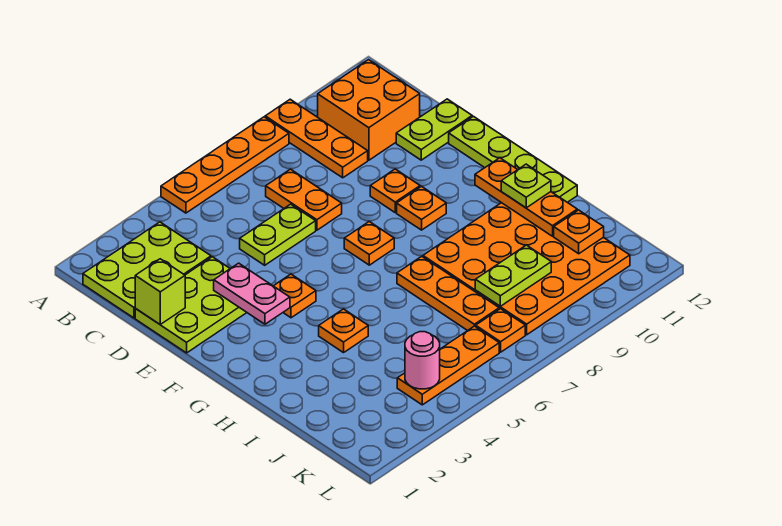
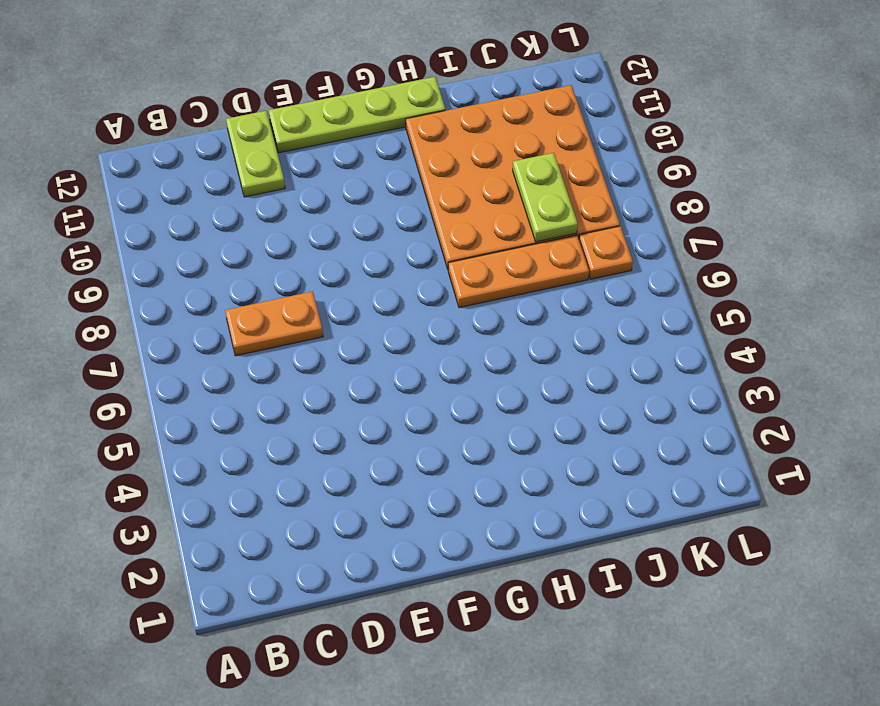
none -> orange plate A5:A8 level 1
none -> orange plate A9:C9 level 1
none -> lime plate B1:C3 level 1

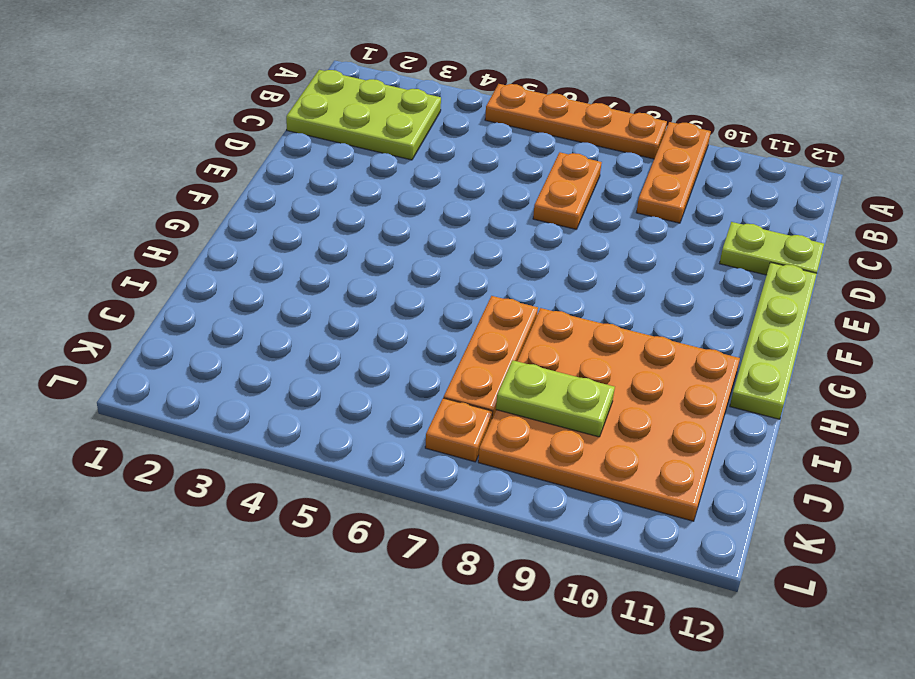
none -> orange brick B10:C11 level 1
none -> lime plate D1:E3 level 1
none -> lime plate D5:D6 level 1

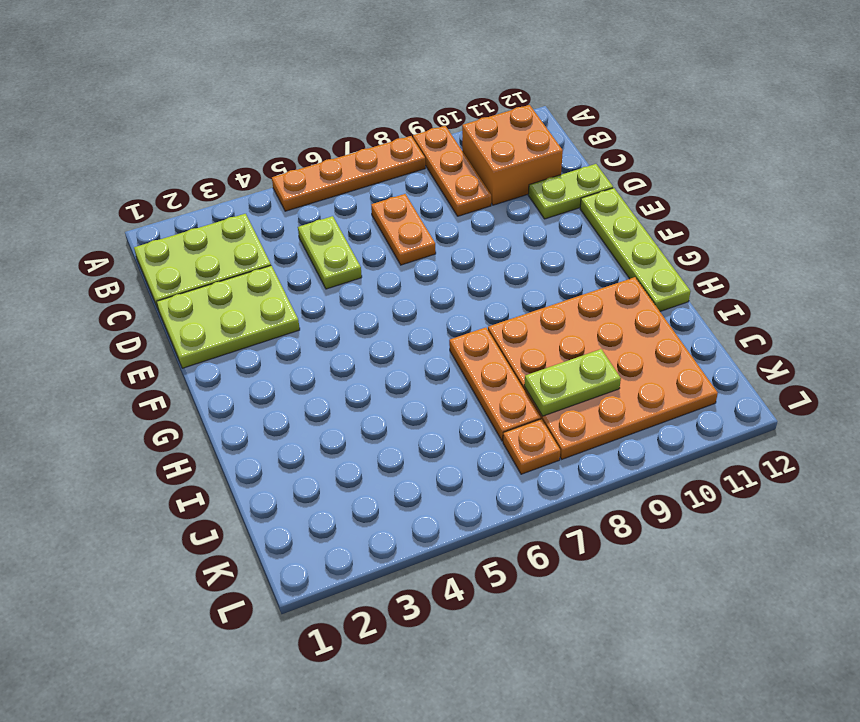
lime plate C5:D5 level 1 -> lime plate D5:D6 level 1
none -> orange plate E9 level 1
none -> orange plate F4 level 1
none -> orange plate F7 level 1

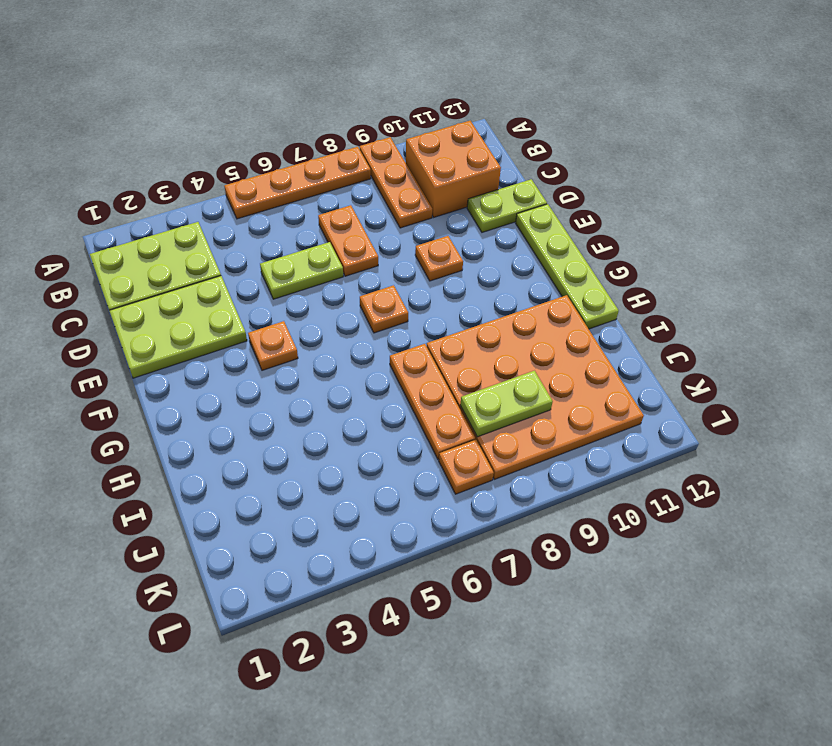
none -> orange plate F9 level 1
none -> orange plate H4 level 1
none -> orange plate K4:K6 level 1

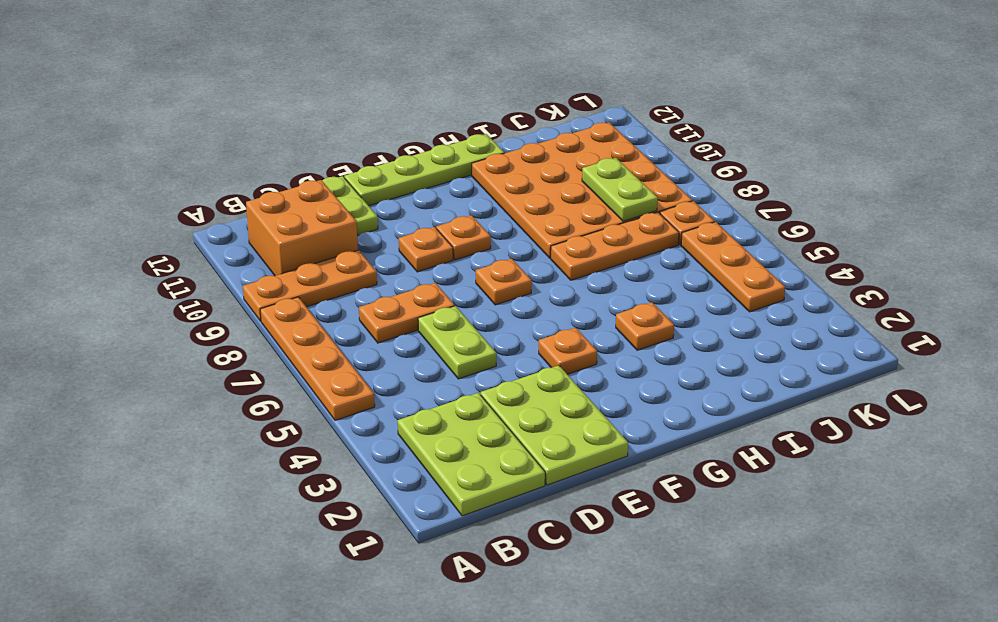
none -> lime brick D1 level 2
none -> pink plate E3:F3 level 2
none -> orange plate G11:I11 level 2

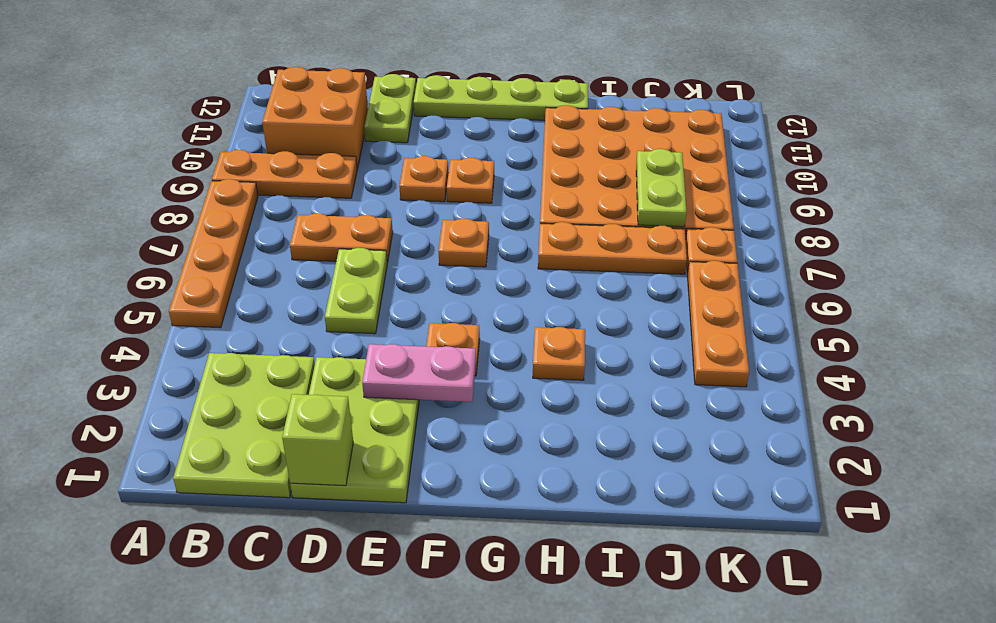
none -> orange plate G11:I11 level 2
none -> orange plate J11 level 2
none -> pink round brick K4 level 2

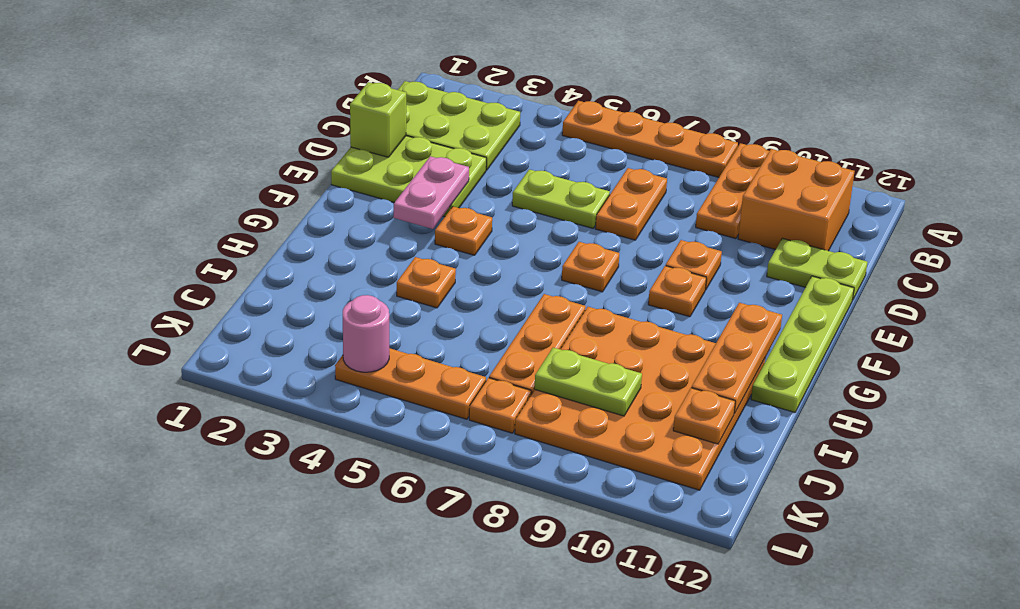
none -> lime plate H11 level 3

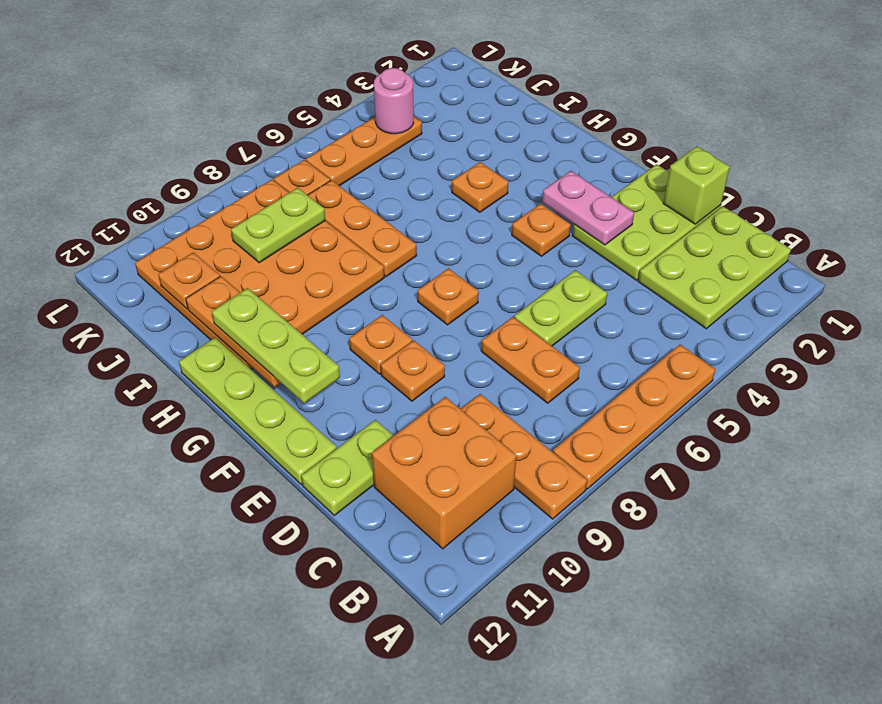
lime plate F11:H11 level 3 -> lime plate H11 level 3

